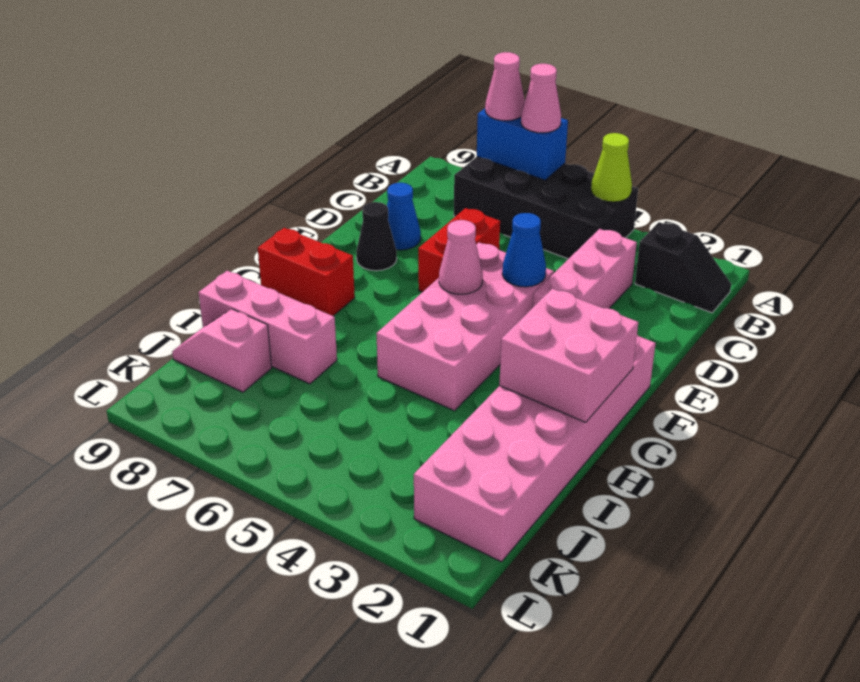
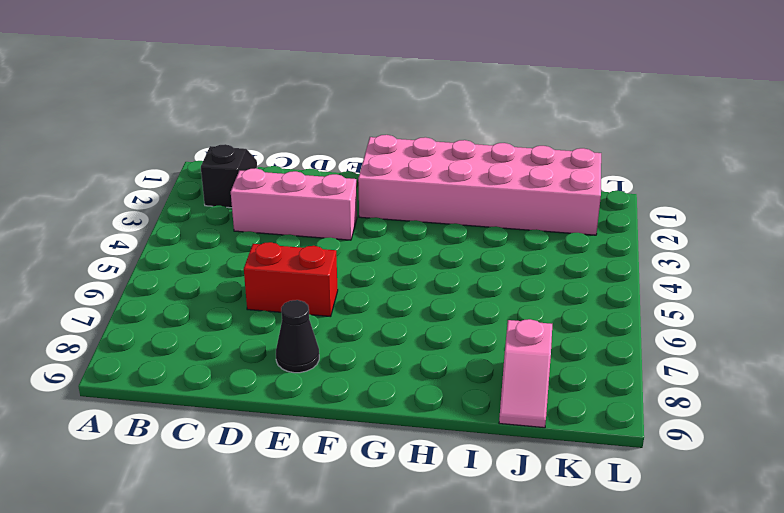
none -> black brick A4:B7 level 1
none -> blue cone D8 level 1
none -> pink brick E4:H5 level 1

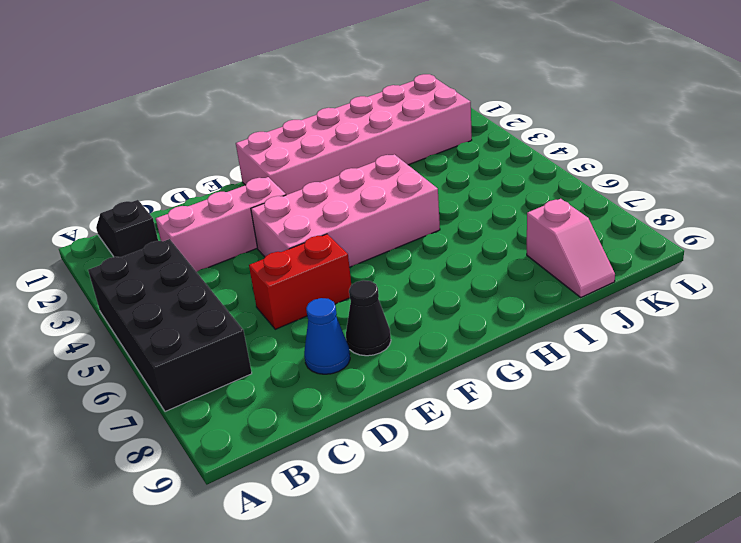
none -> red brick G8:G9 level 1
none -> pink brick I7:I9 level 1
none -> lime cone A4 level 2

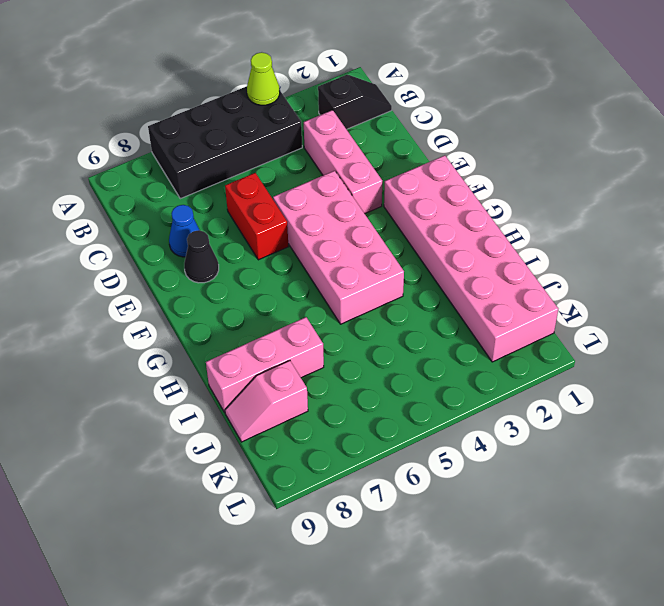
none -> red brick G8:G9 level 1
none -> blue brick A6:A7 level 2
none -> blue cone E4 level 2

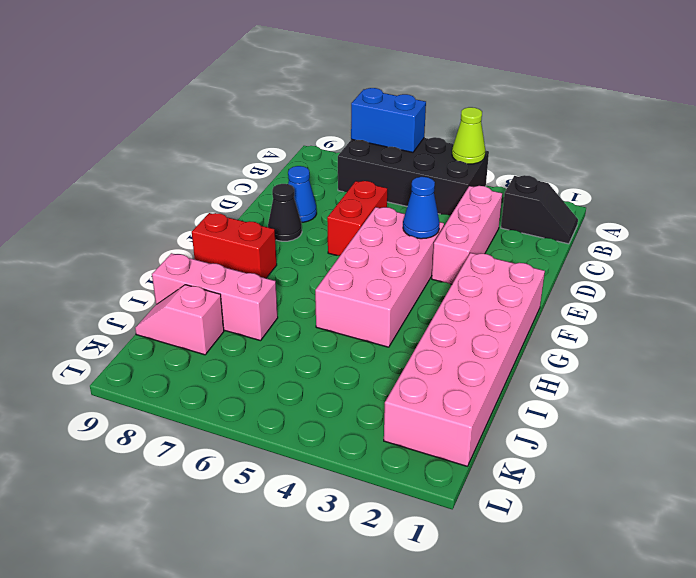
none -> pink cone F5 level 2
none -> pink brick G1:H2 level 2
none -> pink cone A6 level 3

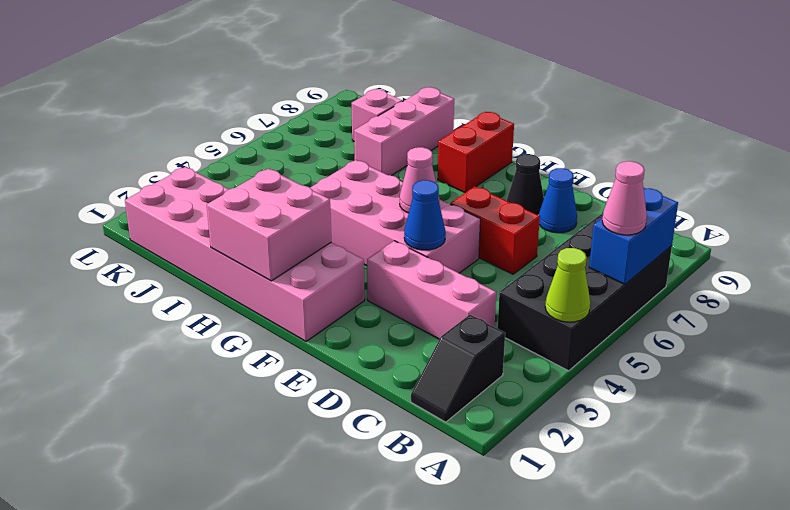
none -> pink cone A7 level 3

